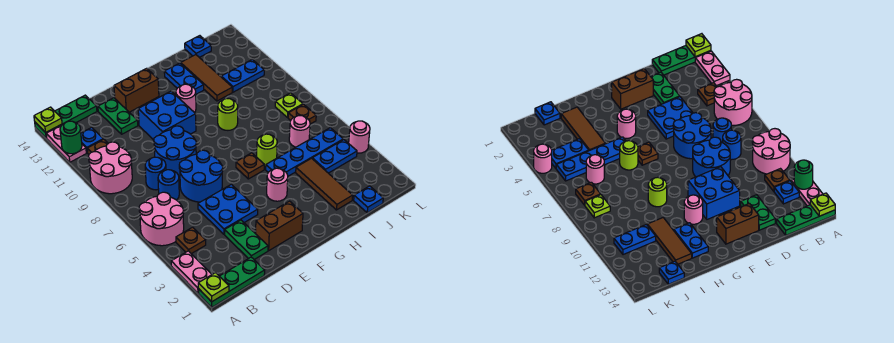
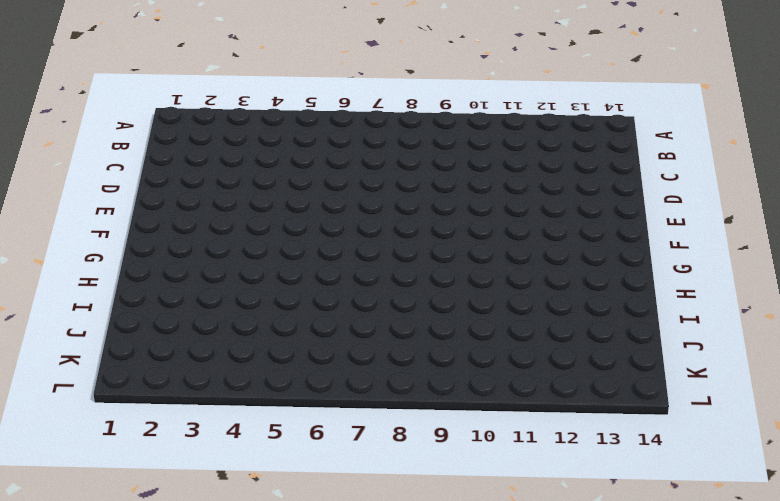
none -> green plate A1:C1 level 1
none -> pink plate A2:A3 level 1
none -> pink round brick A5:B6 level 1
none -> pink round brick A9:B10 level 1

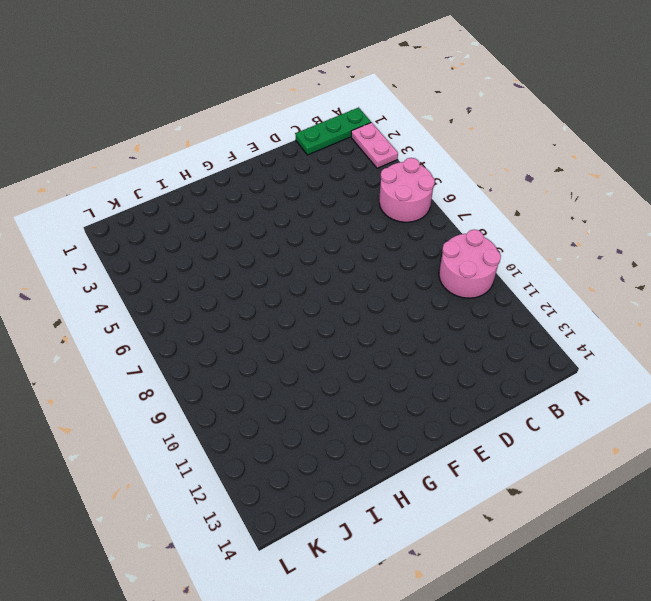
none -> pink plate A12:A13 level 1
none -> green plate A14:C14 level 1
none -> brown plate B4 level 1
none -> brown plate B11 level 1

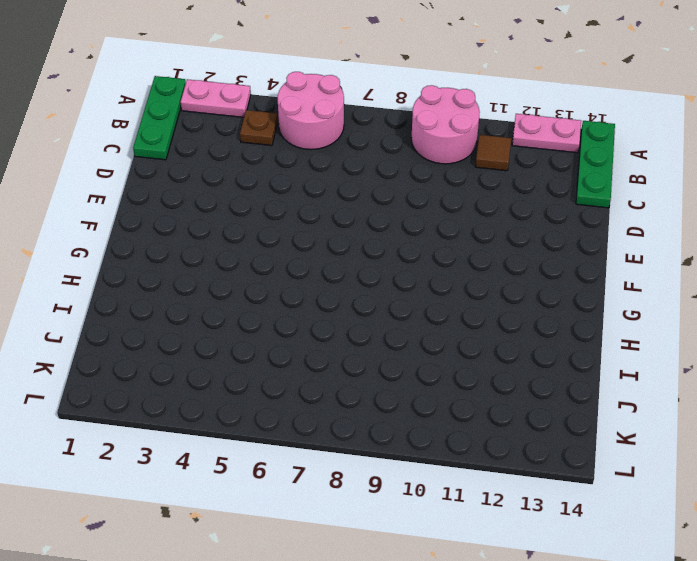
brown tile B11 level 1 -> brown plate B11 level 1
none -> blue plate B12 level 1
none -> blue round brick C7 level 1
none -> blue round brick C8 level 1
none -> green plate D2:D3 level 1

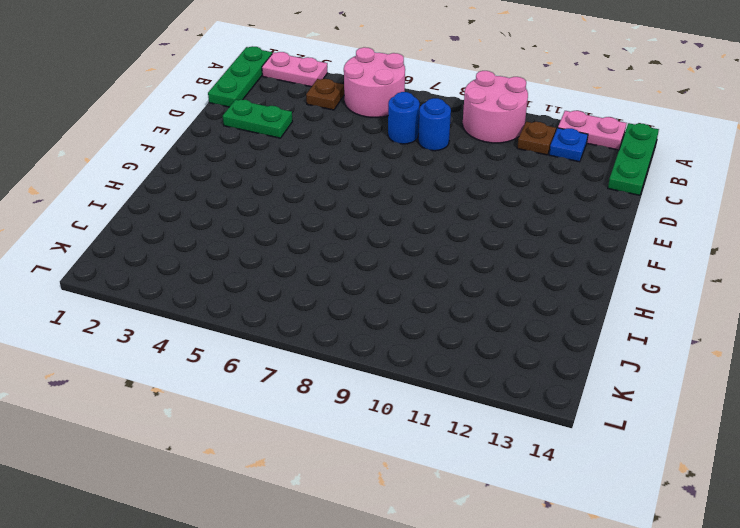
none -> blue plate D4:E5 level 1
none -> blue round brick D6:E7 level 1
none -> blue round brick D8:E9 level 1
none -> green plate D12:D13 level 1

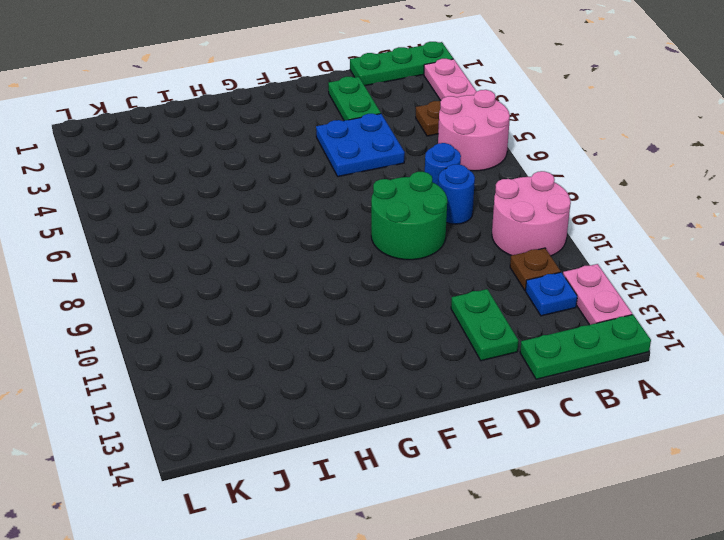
green round brick D8:E9 level 1 -> blue round brick D8:E9 level 1
none -> blue round brick D6:E7 level 1
none -> brown brick E2:F2 level 1
none -> blue brick E10:F11 level 1
none -> brown brick E13:F13 level 1

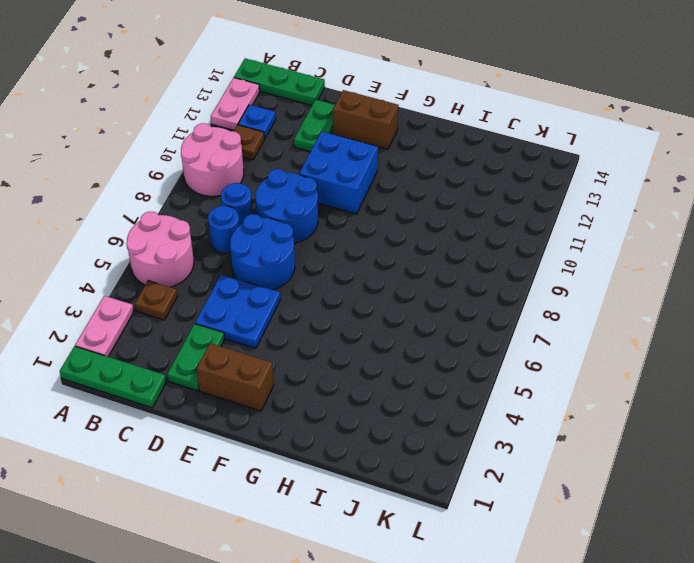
none -> pink round brick G4 level 1
none -> brown plate G6 level 1
none -> pink round brick G11 level 1
none -> blue plate H5:K5 level 1

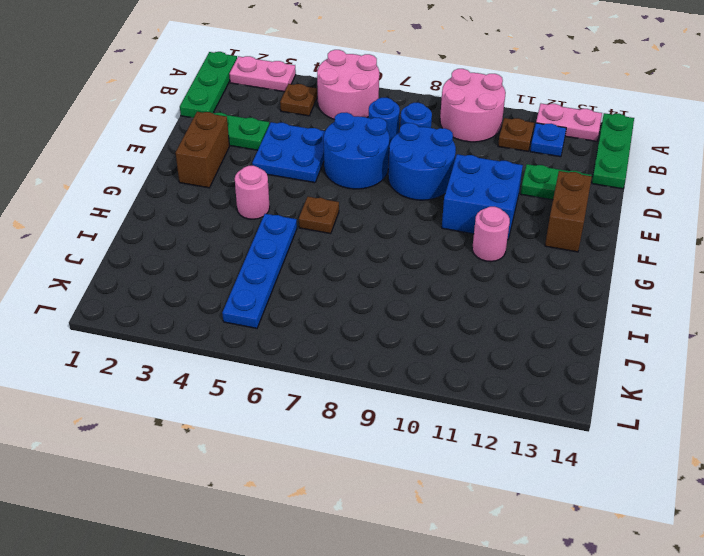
none -> lime round brick H6 level 1
none -> lime round brick H9 level 1
none -> blue plate H12:H13 level 1
none -> brown tile I2:I4 level 1

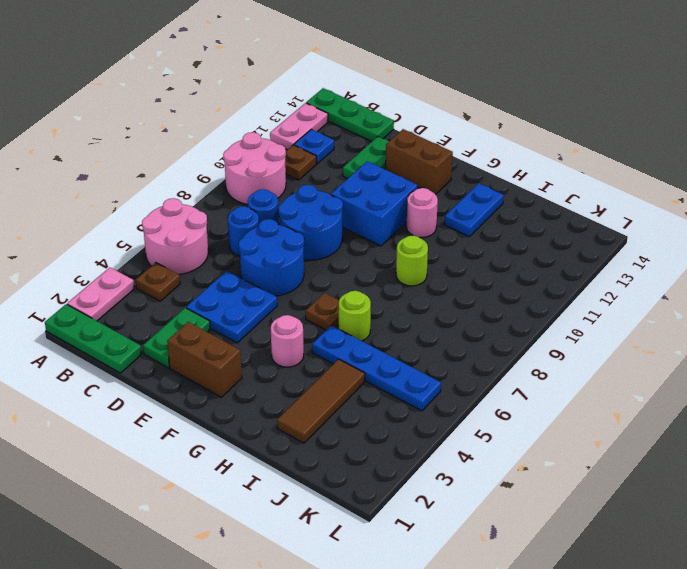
none -> brown tile I11:I13 level 1
none -> blue plate J1 level 1
none -> blue plate J4:K4 level 1
none -> pink round brick J6 level 1

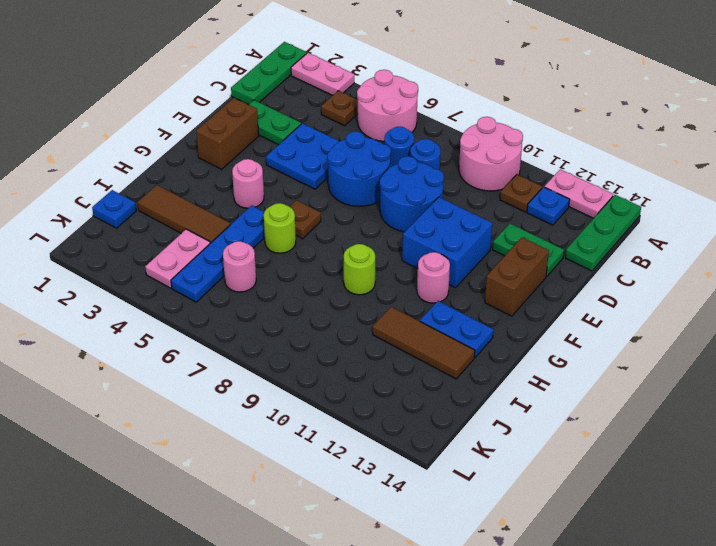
pink plate J4:K4 level 1 -> blue plate J4:K4 level 1
none -> blue plate J11:K11 level 1
none -> blue plate J14 level 1
none -> brown plate K7 level 1
none -> lime plate K8 level 1

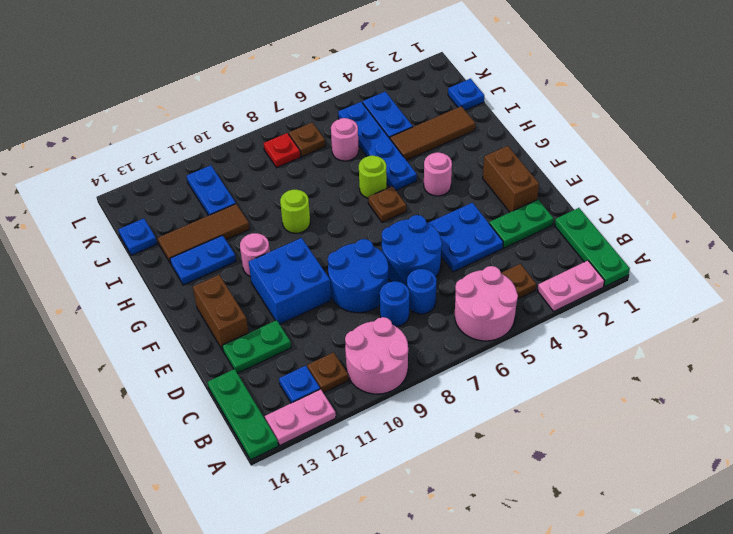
red plate K8 level 1 -> lime plate K8 level 1
none -> pink round brick L4 level 1
none -> lime plate A1 level 2
none -> green round brick A12 level 2
none -> lime plate A14 level 2

